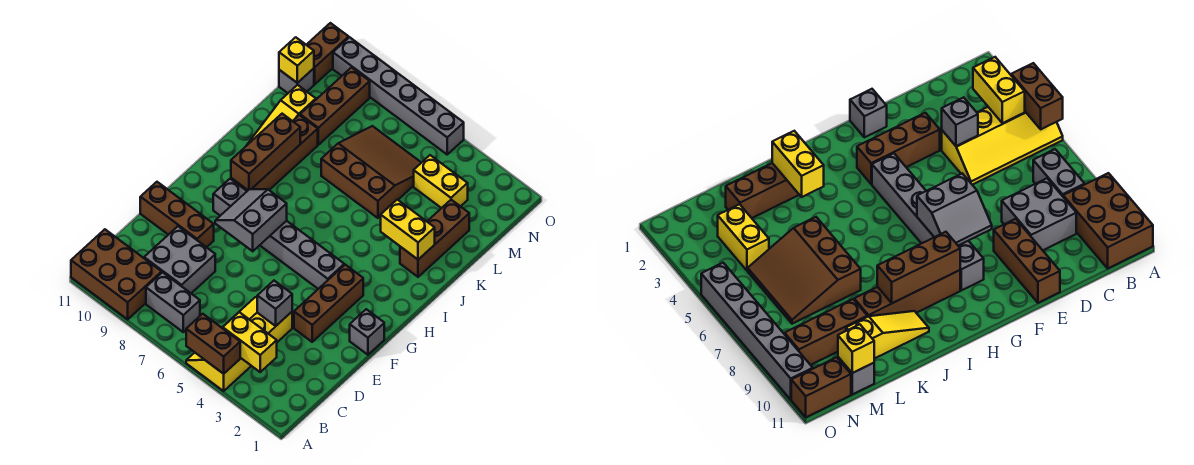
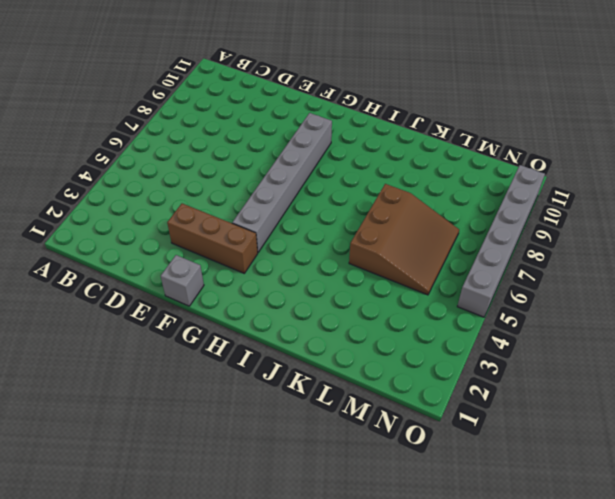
none -> yellow slope A4:D5 level 1 top 4
none -> brown brick A9:B11 level 1
none -> grey brick B7:B8 level 1

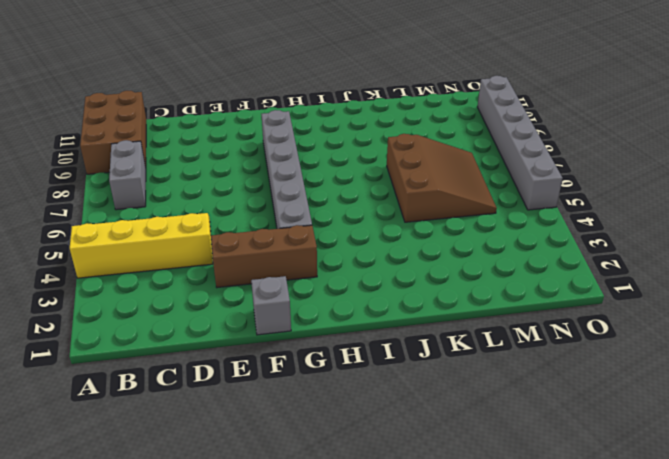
none -> grey brick C8:D9 level 1
none -> brown brick E9:E11 level 1
none -> brown brick H9:K9 level 1

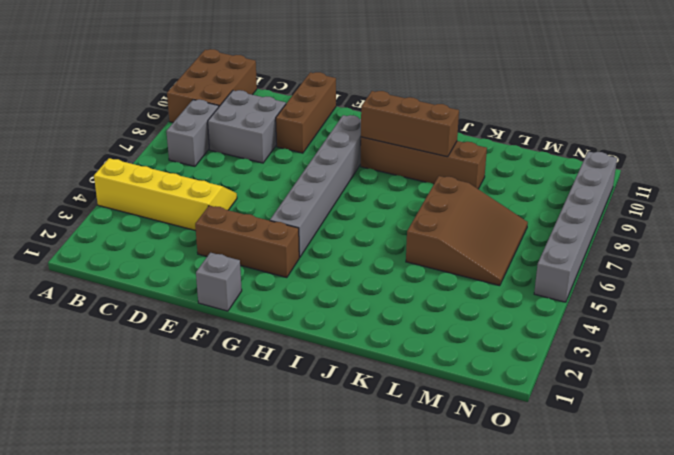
none -> brown brick J2:L2 level 1
none -> yellow slope J10:L10 level 1 top L
none -> brown brick L9:N9 level 1

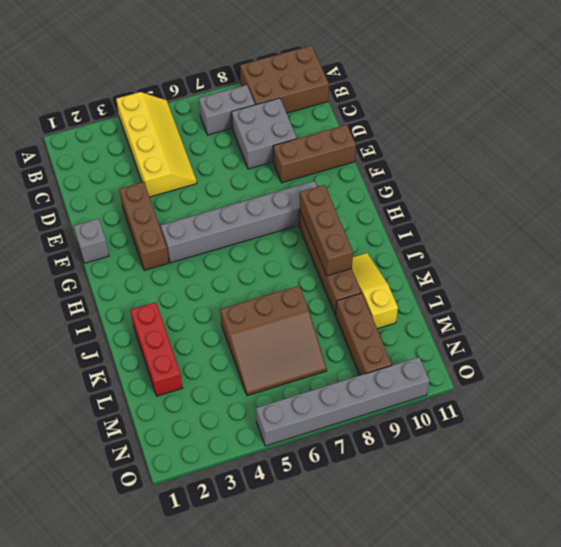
red brick J2:L2 level 1 -> brown brick J2:L2 level 1
none -> yellow brick M3:M4 level 1
none -> grey brick M11 level 1
none -> brown brick N11:O11 level 1

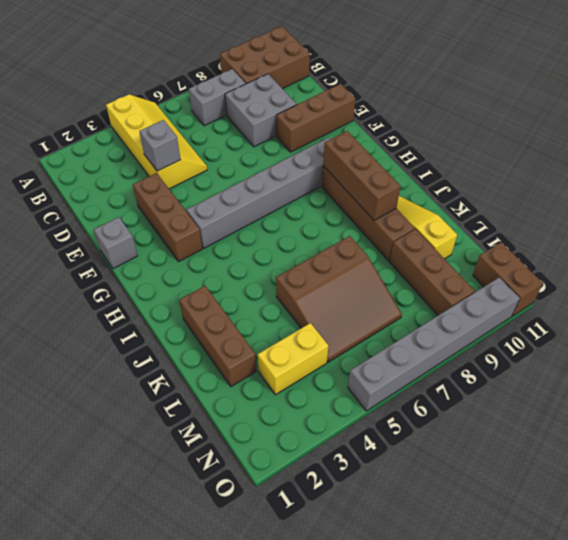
none -> grey brick M11 level 1
none -> brown brick A4:A5 level 2
none -> yellow brick B3:B4 level 2

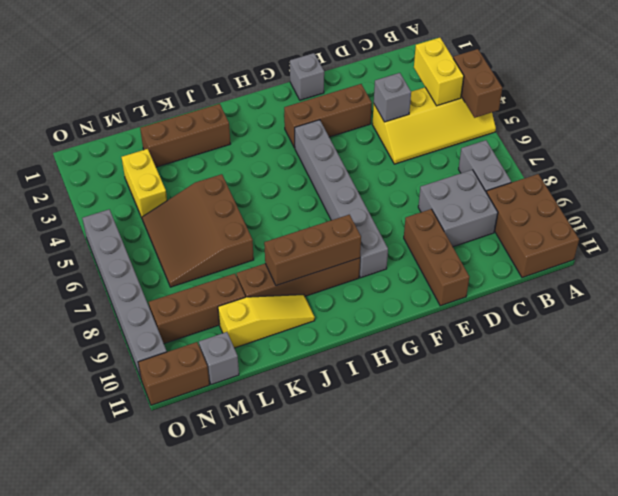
none -> grey slope F7:G8 level 2 top 7
none -> yellow brick J2:J3 level 2
none -> yellow brick M11 level 2

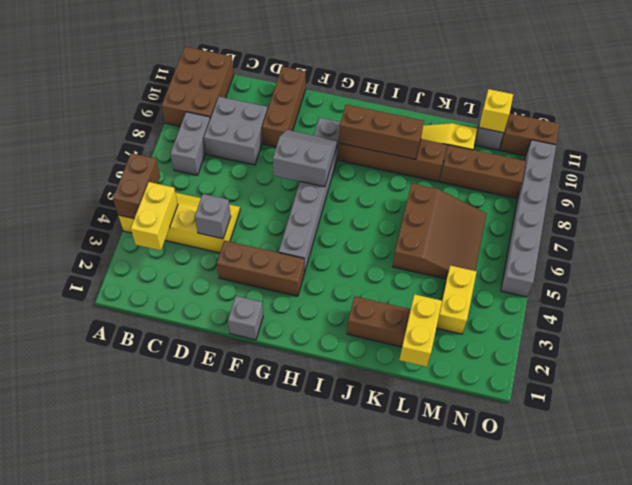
yellow brick L1:L2 level 2 -> yellow brick J2:J3 level 2

